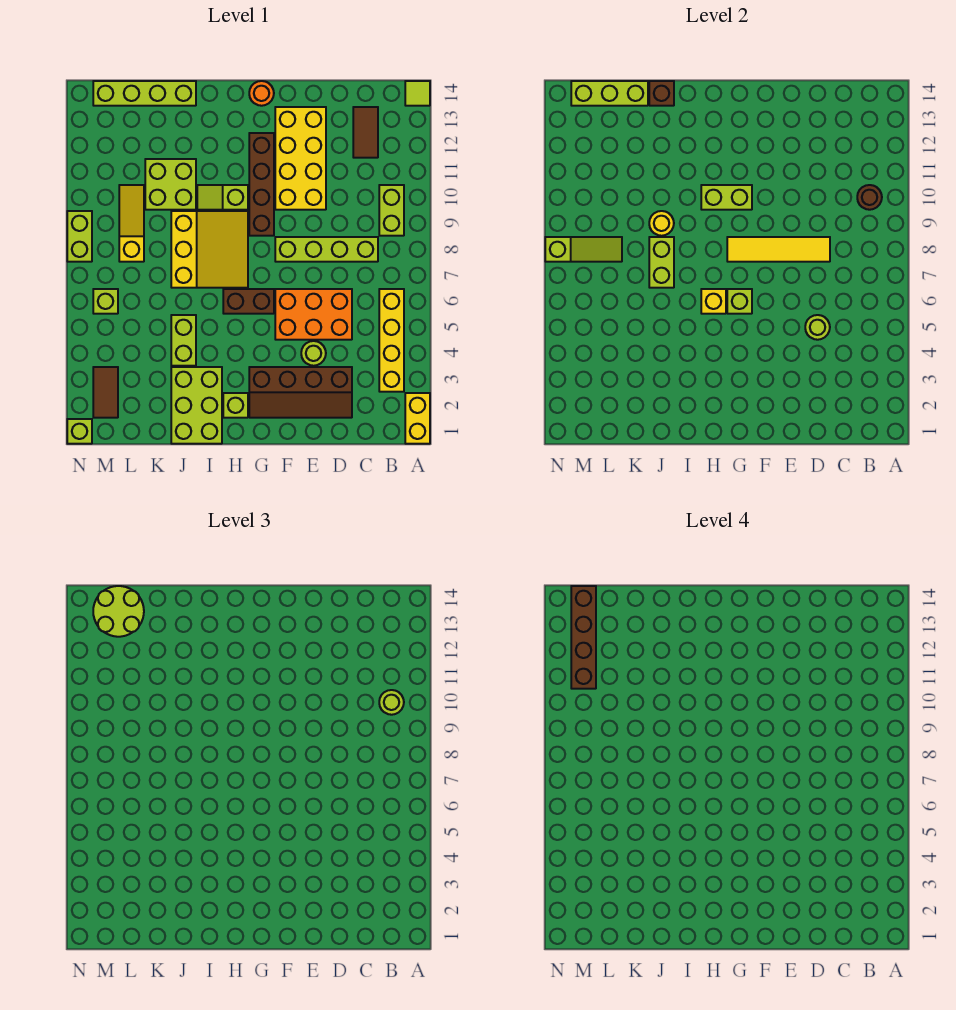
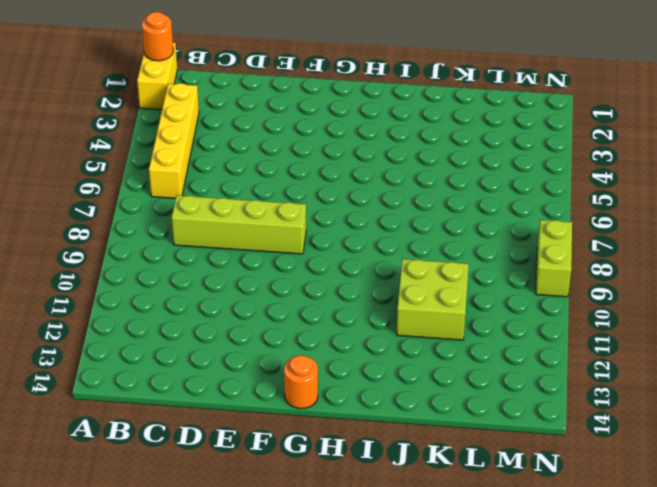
orange round brick A1 level 2 -> none
none -> lime tile A14 level 1
none -> lime brick B9:B10 level 1
none -> brown tile C12:C13 level 1
none -> brown slope D2:G3 level 1 top 3

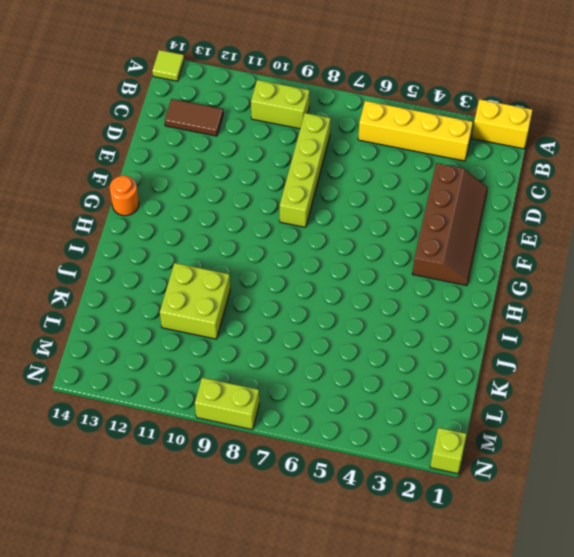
none -> orange brick D5:F6 level 1
none -> lime round brick E4 level 1
none -> yellow brick E10:F13 level 1
none -> brown brick G6:H6 level 1

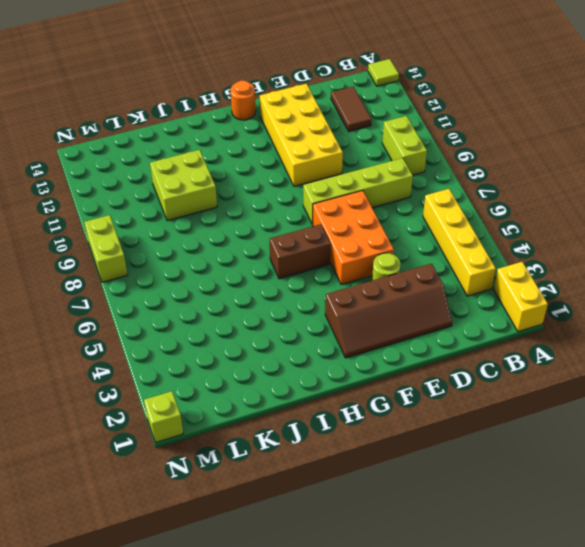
orange brick E5:F7 level 1 -> orange brick D5:F6 level 1
none -> brown brick G9:G12 level 1
none -> lime brick H2 level 1
none -> yellow slope H7:J9 level 1 top J
none -> lime slope H10:I10 level 1 top H

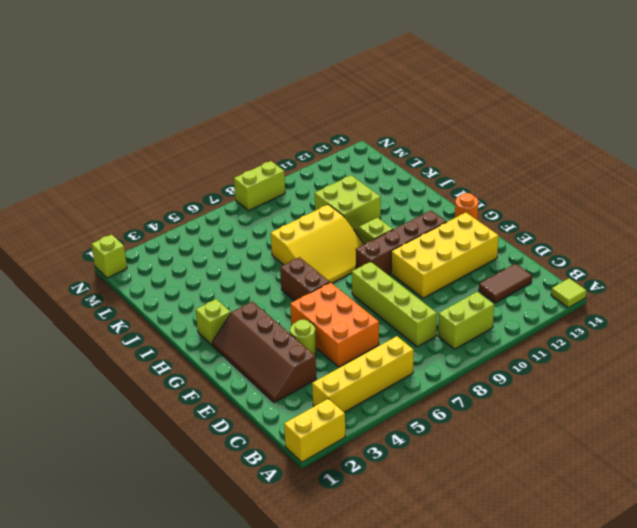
none -> lime brick I1:J3 level 1
none -> lime brick J4:J5 level 1
none -> lime brick J14:M14 level 1
none -> yellow slope L8:L10 level 1 top 8

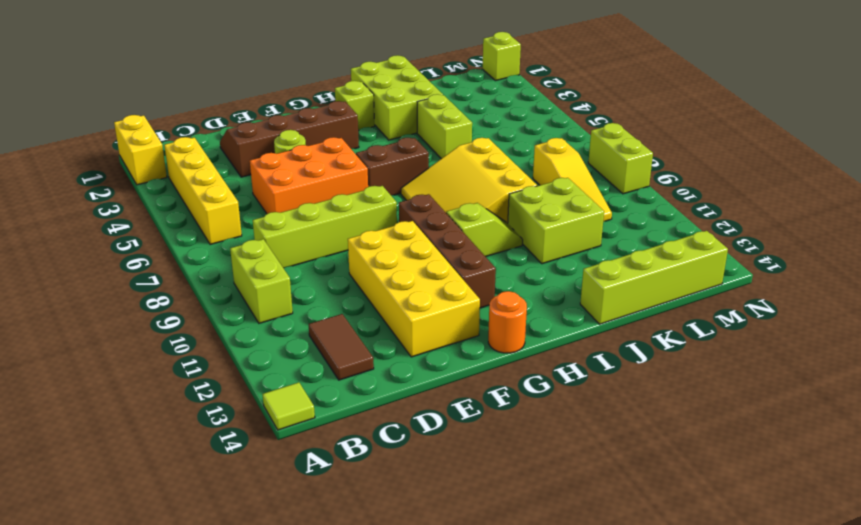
none -> brown tile M2:M3 level 1
none -> lime brick M6 level 1
none -> brown round brick B10 level 2
none -> lime round brick D5 level 2

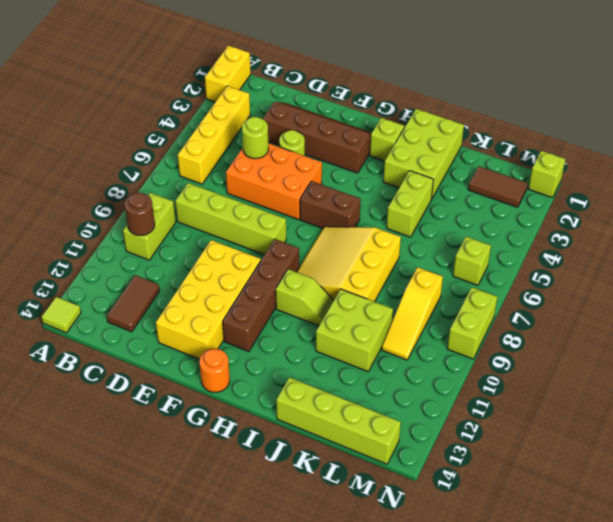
brown tile L2:M2 level 1 -> brown tile M2:M3 level 1
none -> yellow tile D8:G8 level 2
none -> lime brick G6 level 2
none -> lime brick G10:H10 level 2
none -> yellow brick H6 level 2

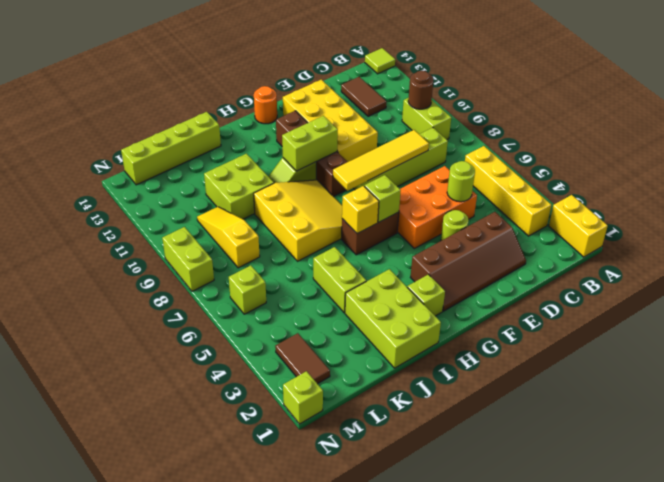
none -> lime brick J7:J8 level 2
none -> yellow round brick J9 level 2
none -> brown brick J14 level 2
none -> lime brick K14:M14 level 2

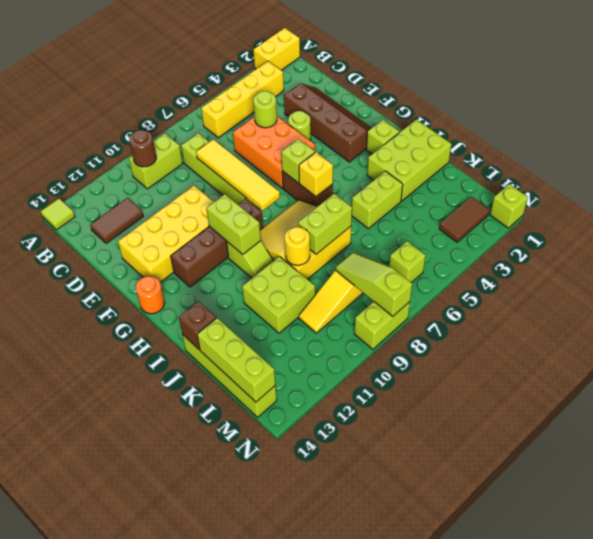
none -> lime round brick B10 level 3
none -> lime round brick L13:M14 level 3
none -> brown brick M11:M14 level 4

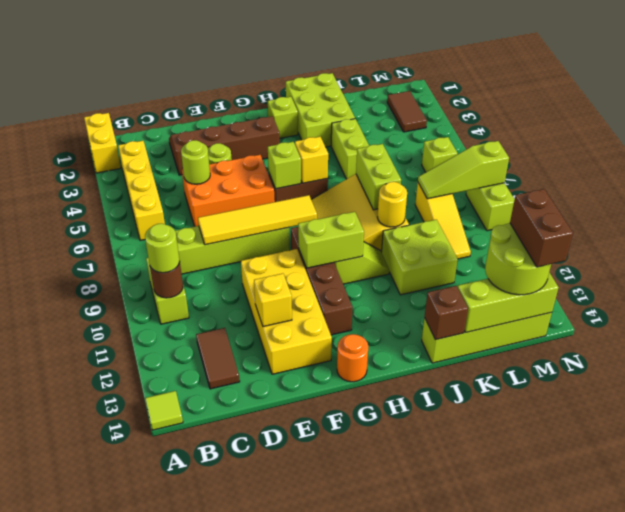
yellow brick E12 level 2 -> none
brown brick M13:M14 level 4 -> brown brick M11:M14 level 4
none -> lime brick N1 level 1

